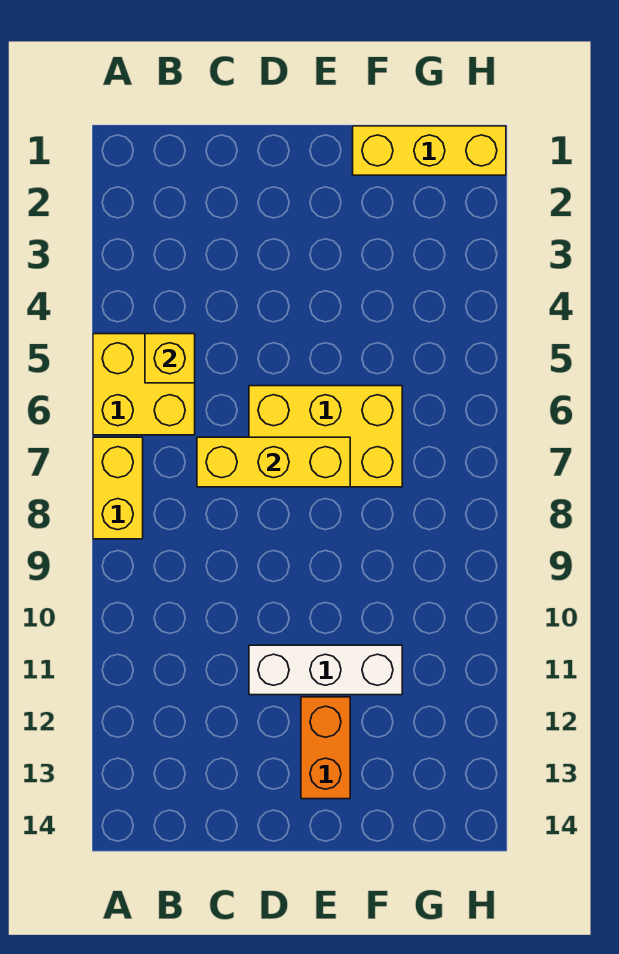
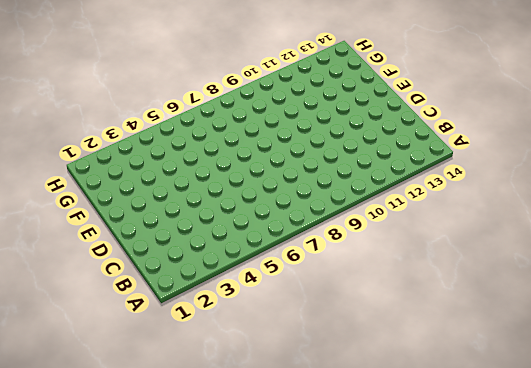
none -> yellow brick A5:B6 level 1
none -> yellow brick A7:A8 level 1

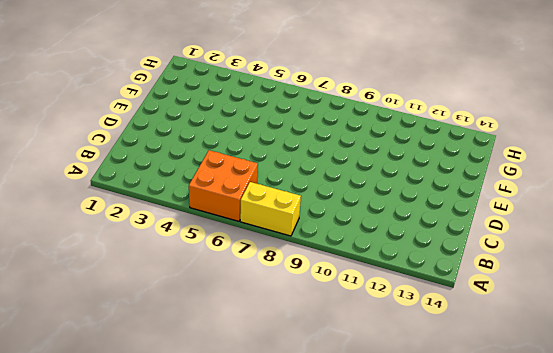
orange brick A5:B6 level 1 -> yellow brick A5:B6 level 1
none -> yellow brick D6:F7 level 1
none -> white brick D11:F11 level 1

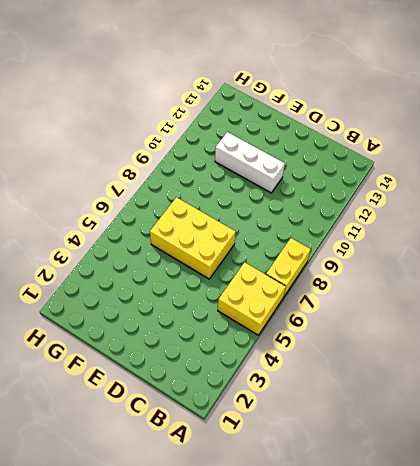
none -> orange brick E12:E13 level 1
none -> yellow brick F1:H1 level 1

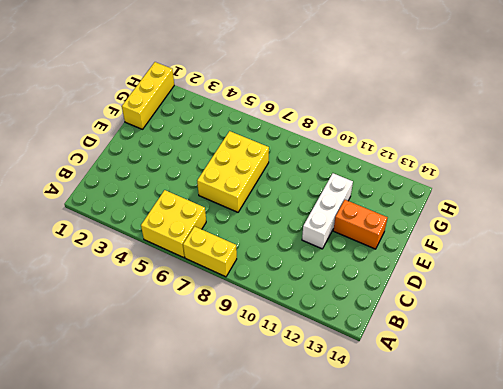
none -> yellow brick B5 level 2
none -> yellow brick C7:E7 level 2

